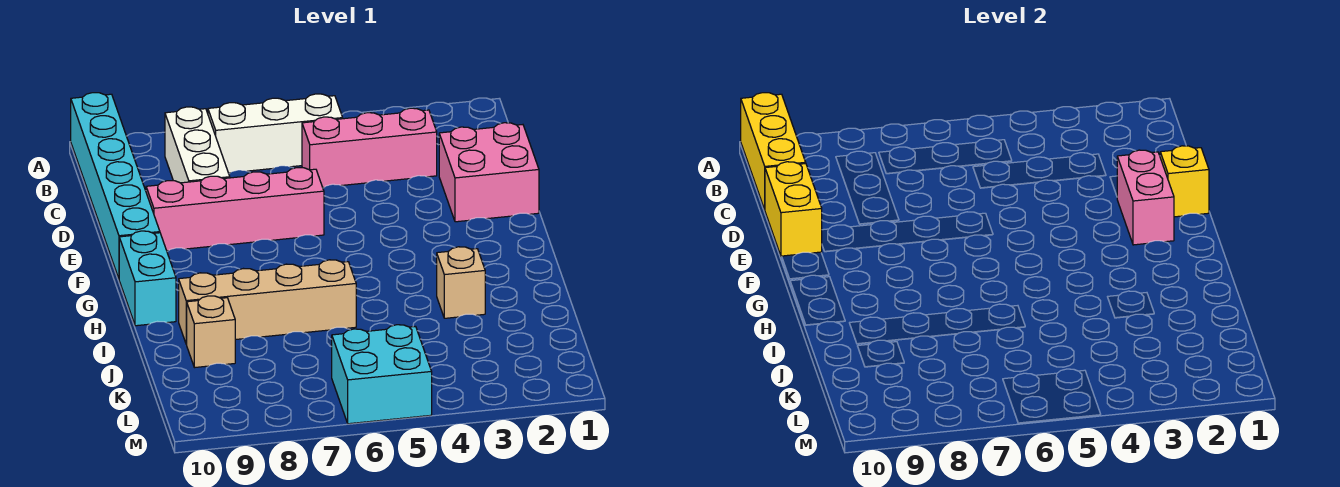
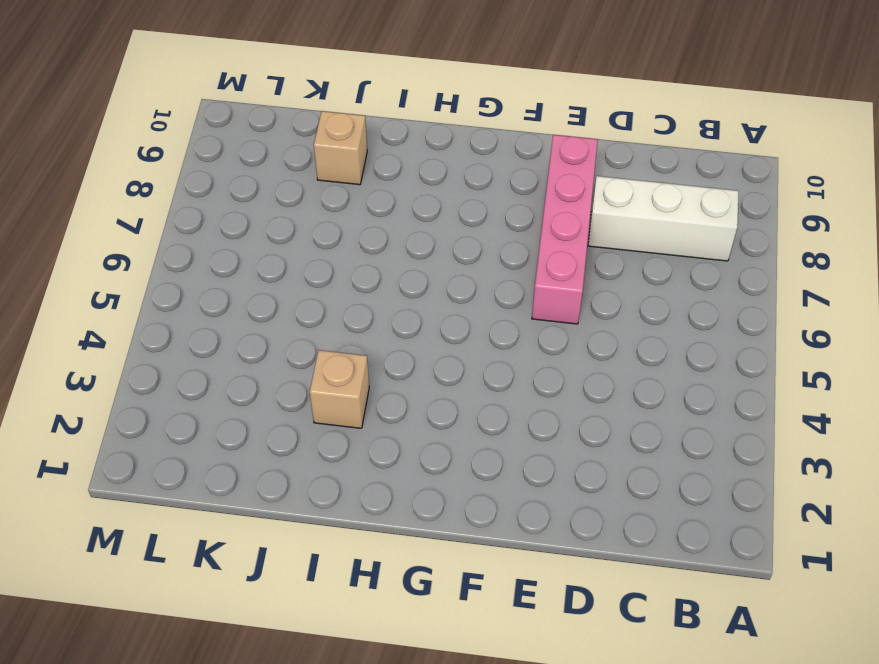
none -> cyan brick A10:F10 level 1
none -> white brick B5:B7 level 1
none -> pink brick C3:C5 level 1

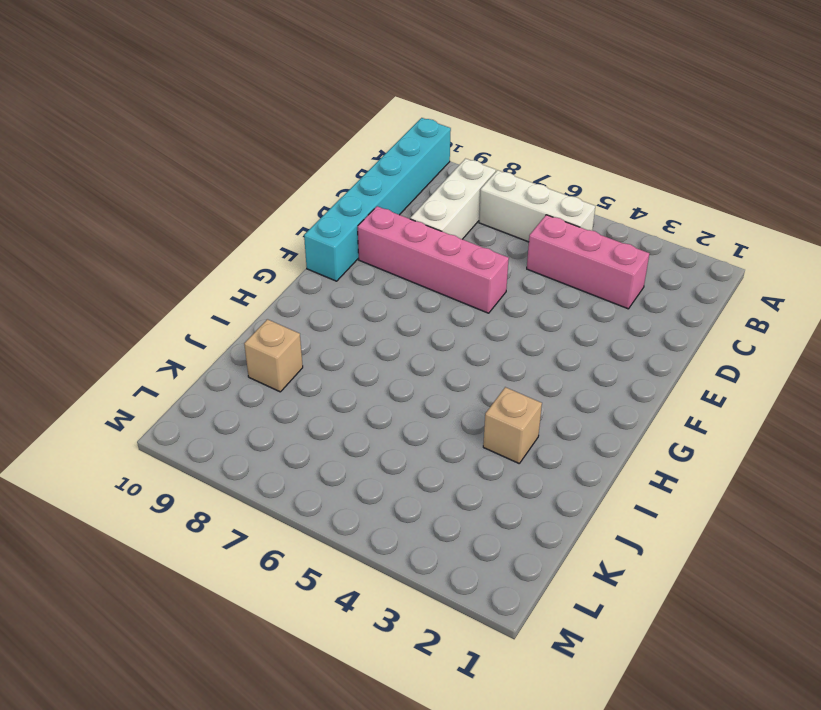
none -> pink brick D1:E2 level 1
none -> cyan brick G10:H10 level 1
none -> tan brick I6:I9 level 1

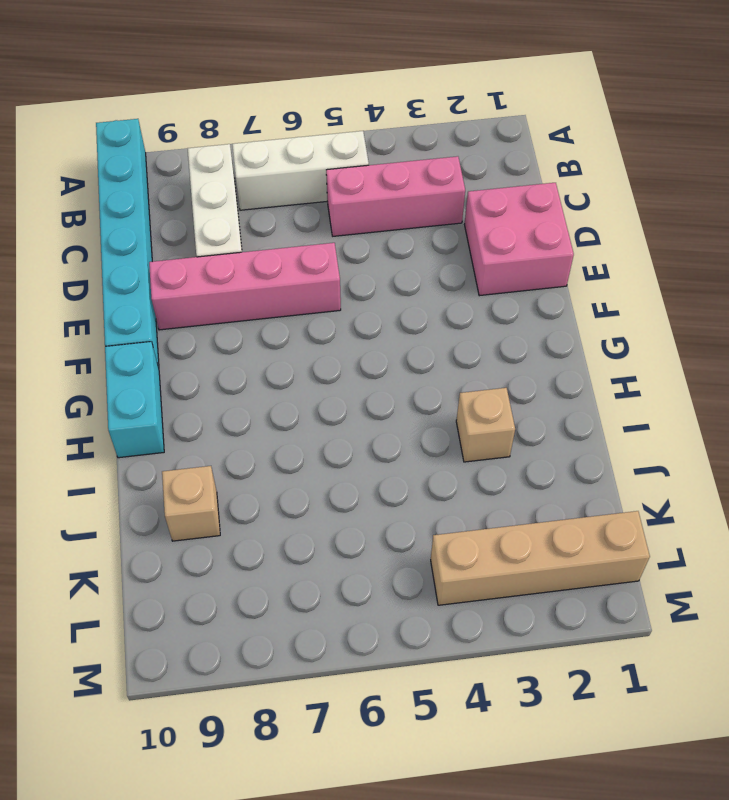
tan brick L1:L4 level 1 -> tan brick I6:I9 level 1
none -> cyan brick L5:M6 level 1
none -> yellow brick A10:C10 level 2
none -> yellow brick D10:E10 level 2

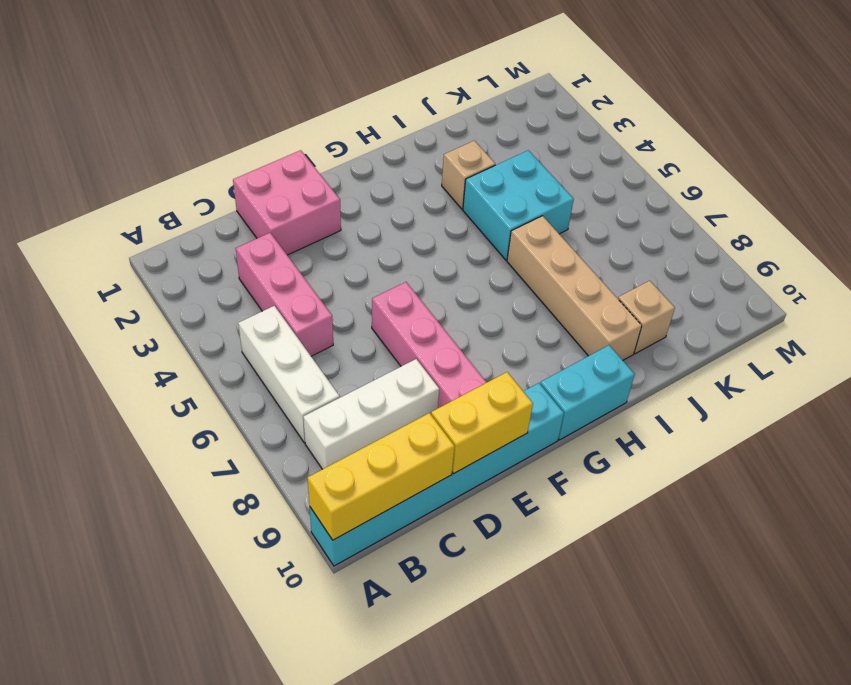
cyan brick I4:J5 level 1 -> cyan brick L5:M6 level 1
none -> yellow brick E1 level 2
none -> pink brick E2:F2 level 2

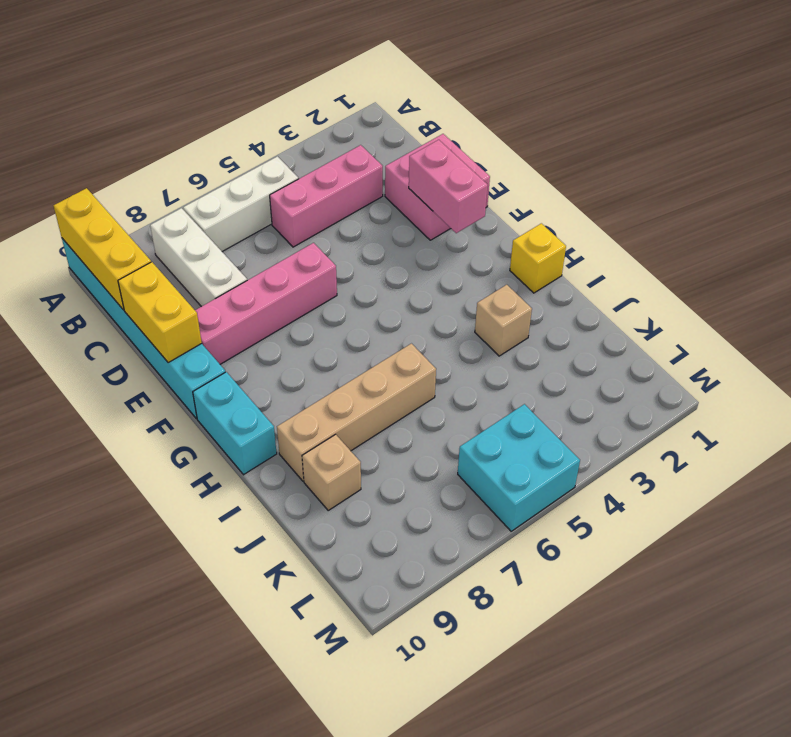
yellow brick H1 level 1 -> yellow brick E1 level 2

